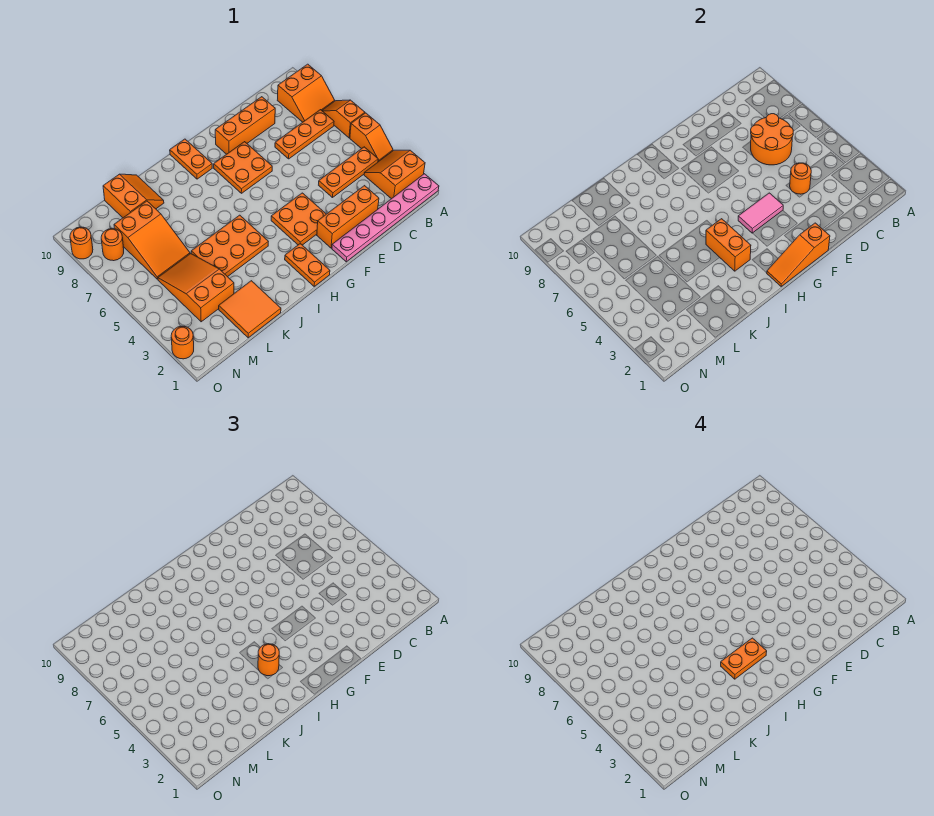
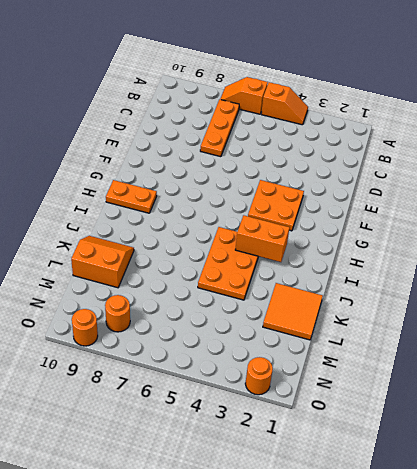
none -> pink plate A1:F1 level 1
none -> orange slope A2:B3 level 1 top 2
none -> orange slope A8:B9 level 1 top 9

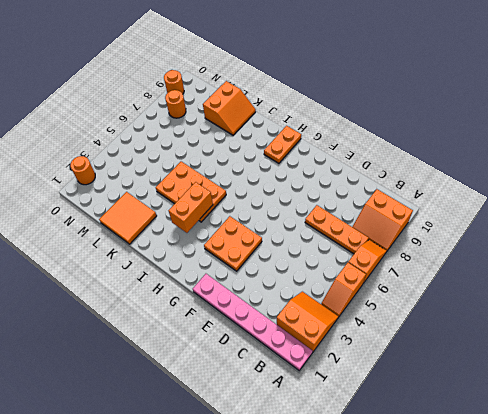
none -> orange plate B4:D4 level 1
none -> orange brick D2:F2 level 1
none -> orange brick D9:F9 level 1

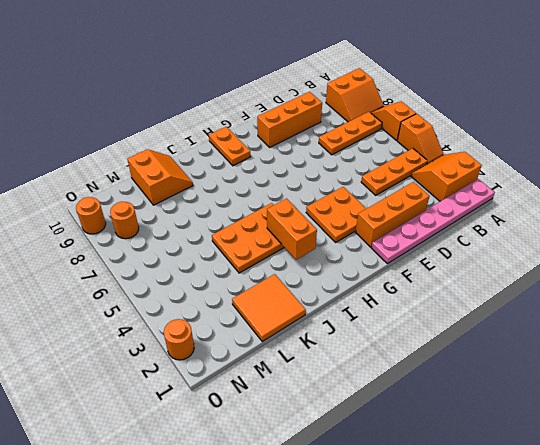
none -> orange plate F7:G8 level 1
none -> orange plate H1:H2 level 1
none -> orange slope L3:M5 level 1 top 3

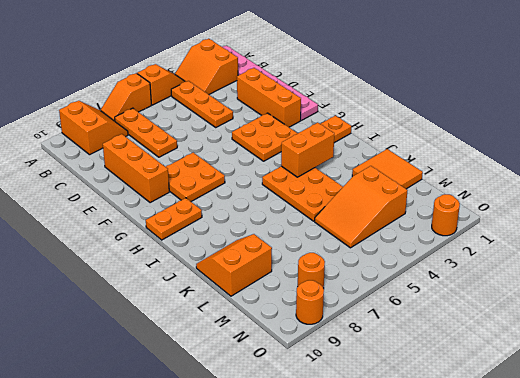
none -> orange slope L6:M8 level 1 top 8
none -> orange round brick C6:D7 level 2
none -> orange round brick D4 level 2

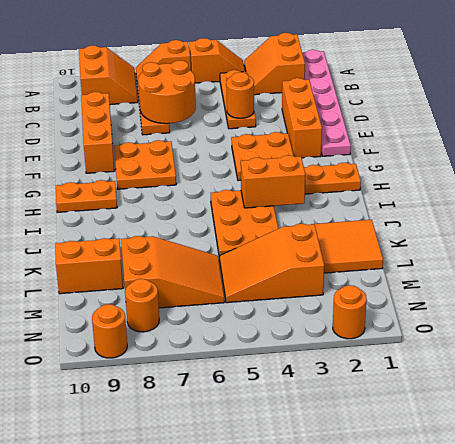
none -> orange slope F1:H1 level 2 top F
none -> pink tile F4:G4 level 2
none -> orange round brick I3 level 3

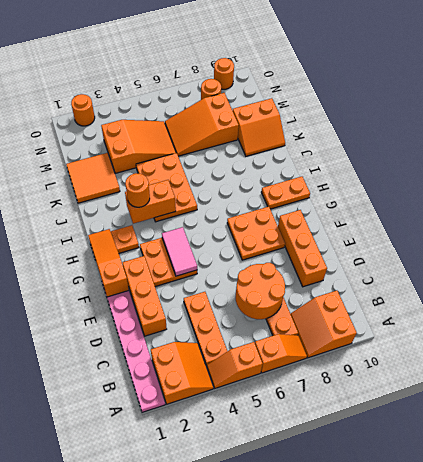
none -> orange round brick D4 level 2
none -> orange plate H3:I3 level 4

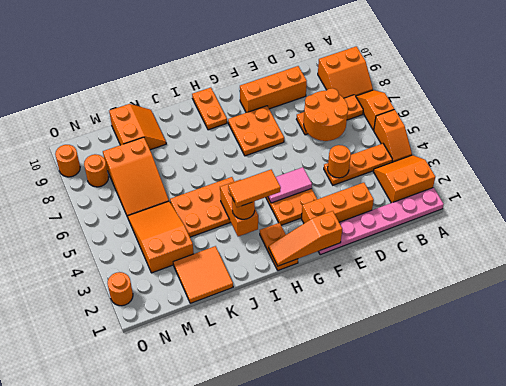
orange tile H3:I3 level 4 -> orange plate H3:I3 level 4

